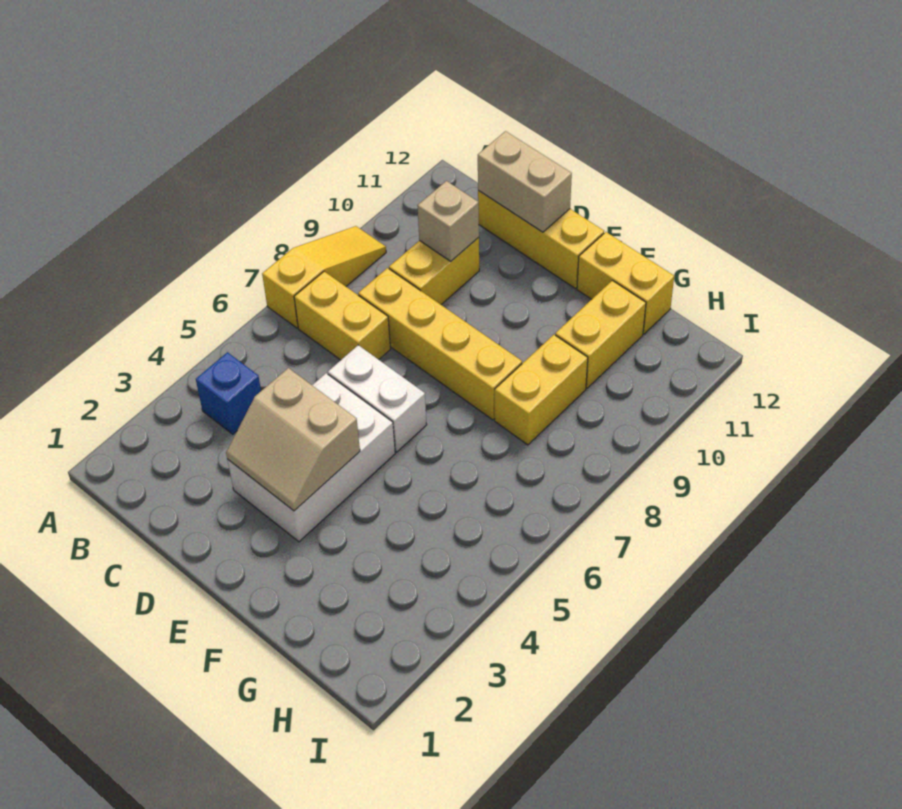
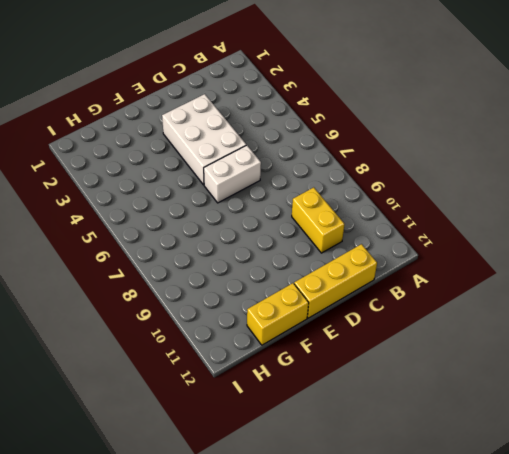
none -> yellow slope A7:A9 level 1 top 7
none -> blue brick B4 level 1
none -> yellow brick B7:C7 level 1

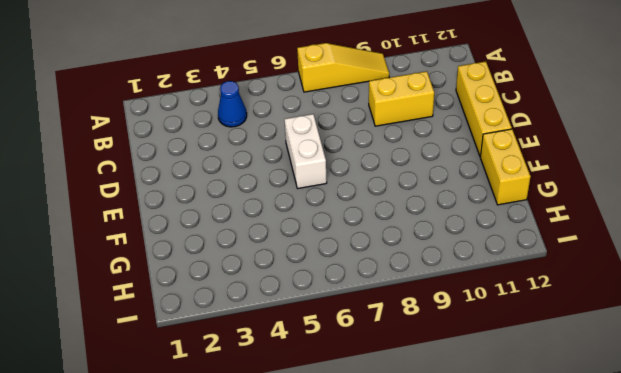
blue cone B4 level 1 -> blue brick B4 level 1
none -> yellow brick B7:C7 level 1
none -> yellow brick C8:F8 level 1
none -> white brick D3:E5 level 1

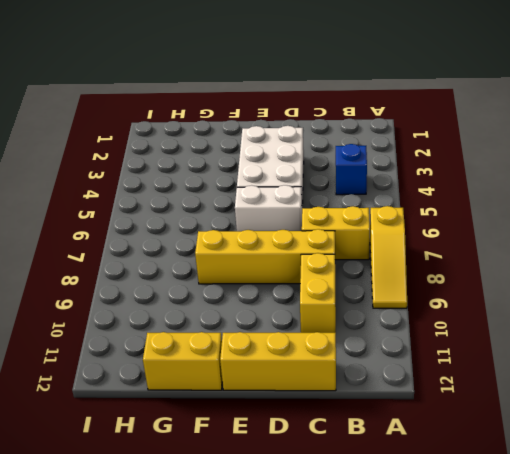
none -> yellow brick G8:G9 level 1
none -> yellow brick G10:G11 level 1
none -> tan brick C10 level 2

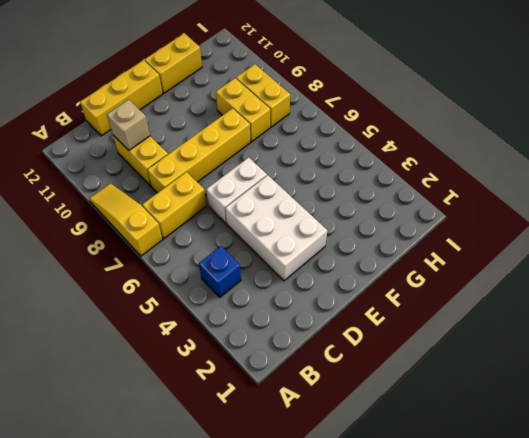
yellow brick H8:H9 level 1 -> yellow brick G10:G11 level 1
none -> tan brick C12:D12 level 2
none -> tan slope D3:E4 level 2 top 4

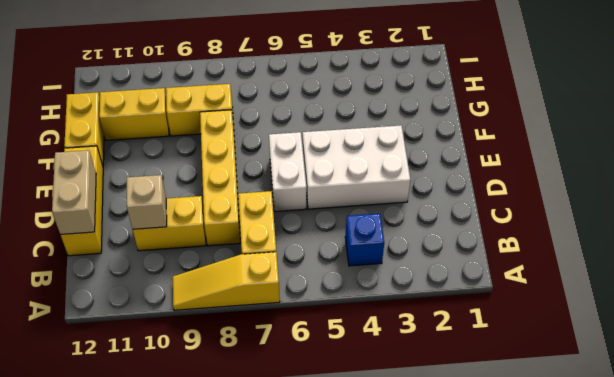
none -> tan slope D3:E4 level 2 top 4

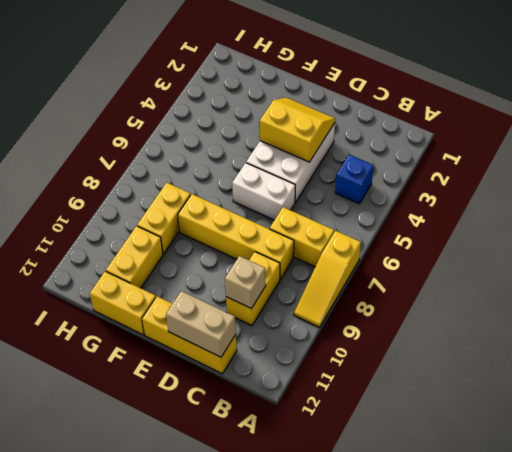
yellow slope D3:E4 level 2 top 4 -> tan slope D3:E4 level 2 top 4

